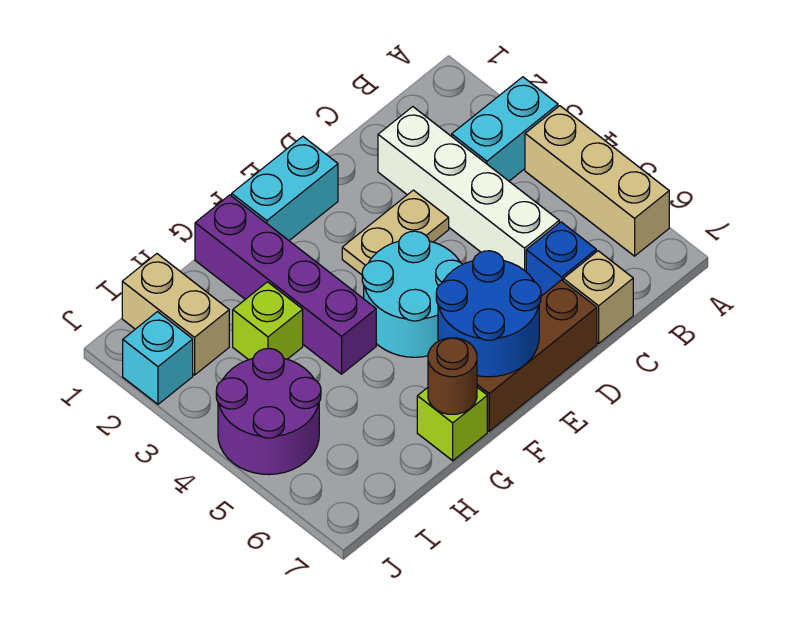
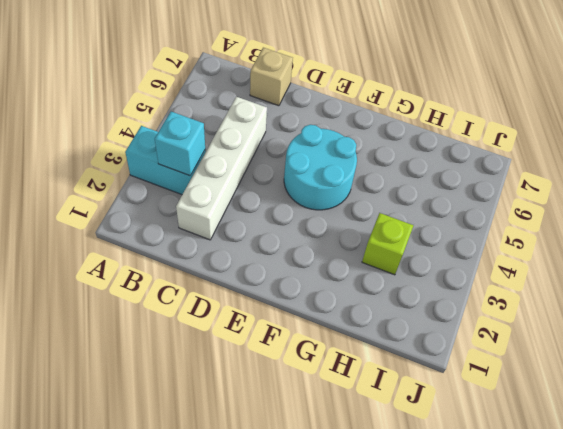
cyan brick B3 level 2 -> cyan brick J2 level 1
none -> tan brick A4:A6 level 1
none -> blue brick C6 level 1
none -> tan plate D3:E3 level 1

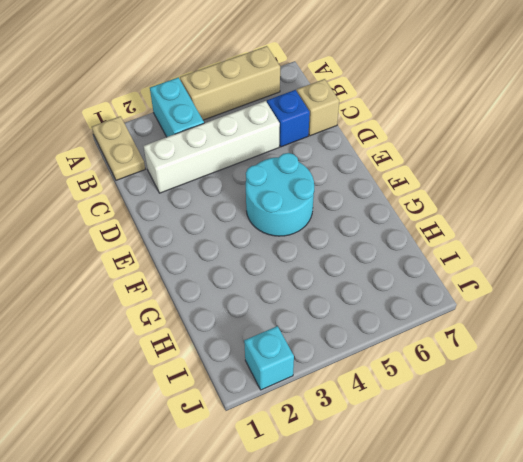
tan plate A1:B1 level 1 -> tan plate D3:E3 level 1
none -> brown brick D7:F7 level 1
none -> cyan brick E1:F1 level 1
none -> purple brick G1:G4 level 1

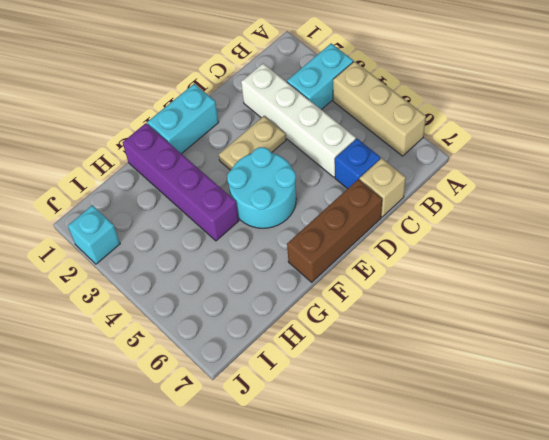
none -> lime brick G7 level 1
none -> lime brick H3 level 1
none -> tan brick I1:I2 level 1

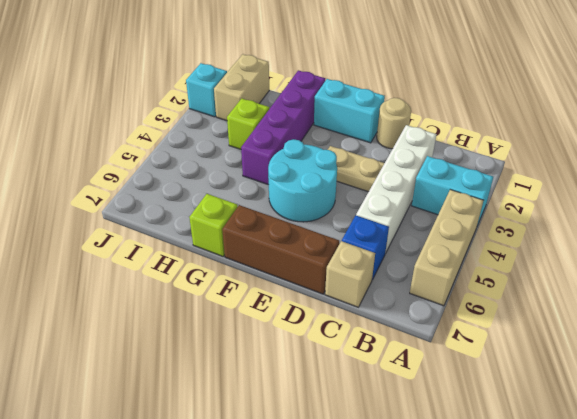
tan round brick D1 level 1 -> none
none -> purple round brick I4:J5 level 1
none -> blue round brick E6:F7 level 2
none -> brown round brick G7 level 2

